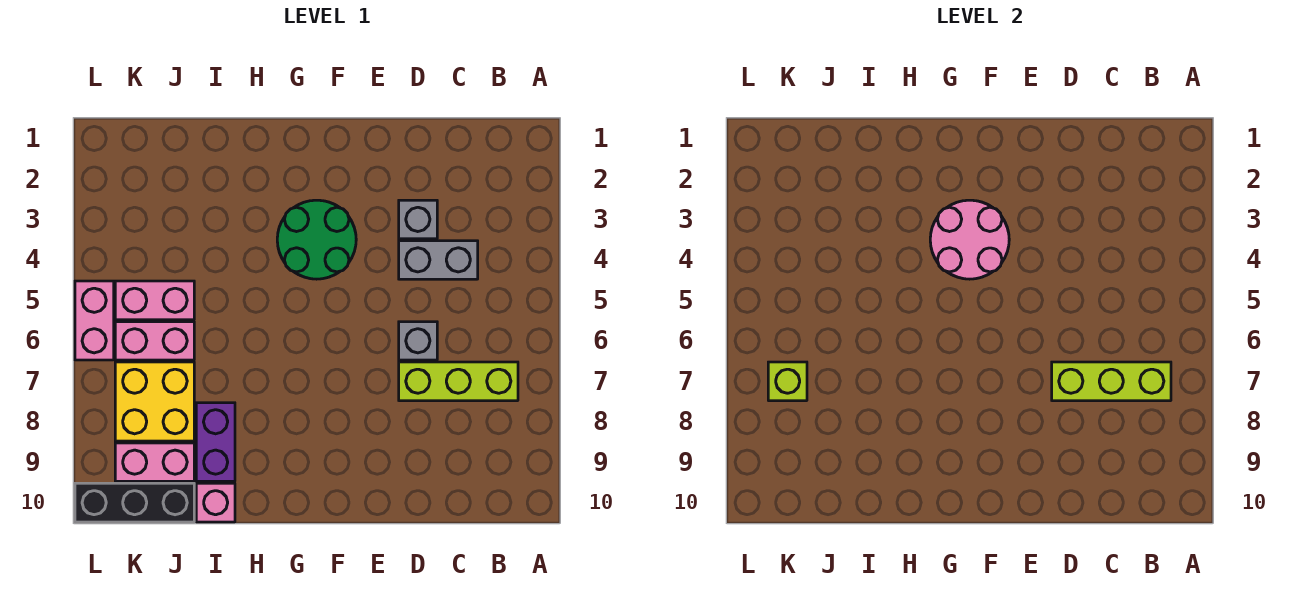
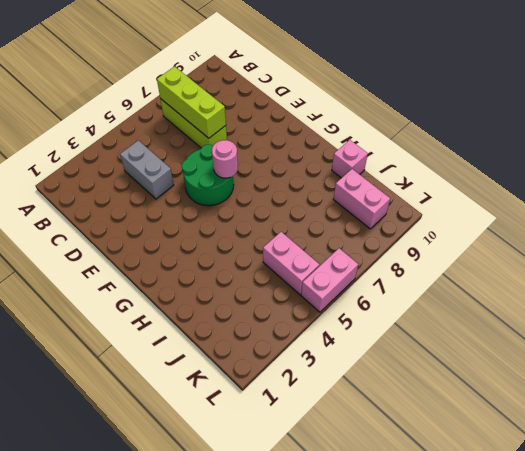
green round brick E5:F6 level 1 -> green round brick F3:G4 level 1
pink round brick F6 level 2 -> none
none -> grey brick D3 level 1
none -> grey brick D6 level 1
none -> purple brick I8:I9 level 1

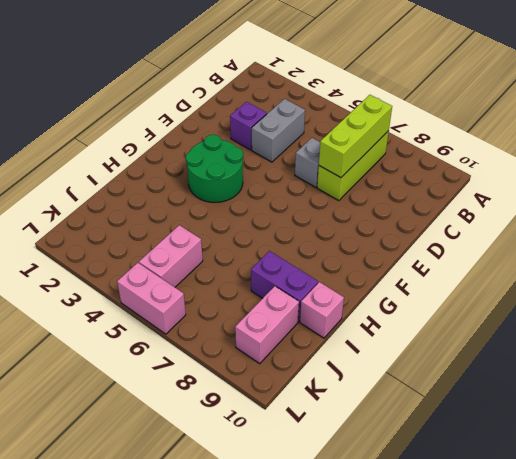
purple brick D3 level 1 -> grey brick D3 level 1
none -> pink brick J6:K6 level 1
none -> yellow brick J7:K8 level 1
none -> black brick J10:L10 level 1

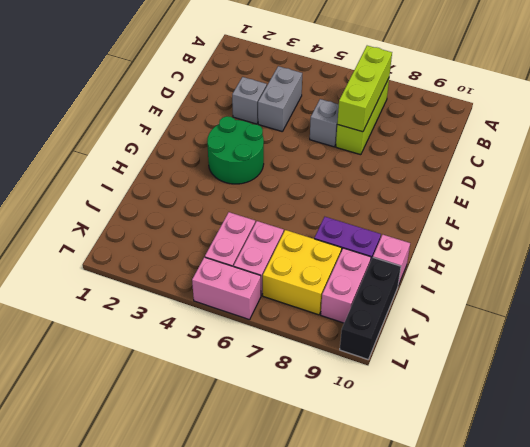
none -> pink round brick F3:G4 level 2
none -> lime brick K7 level 2

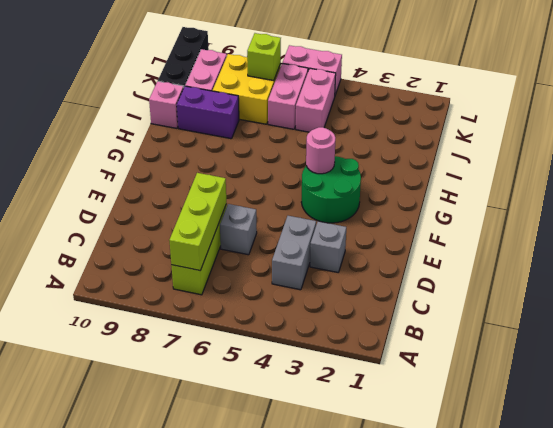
pink round brick G4 level 2 -> pink round brick F3:G4 level 2

